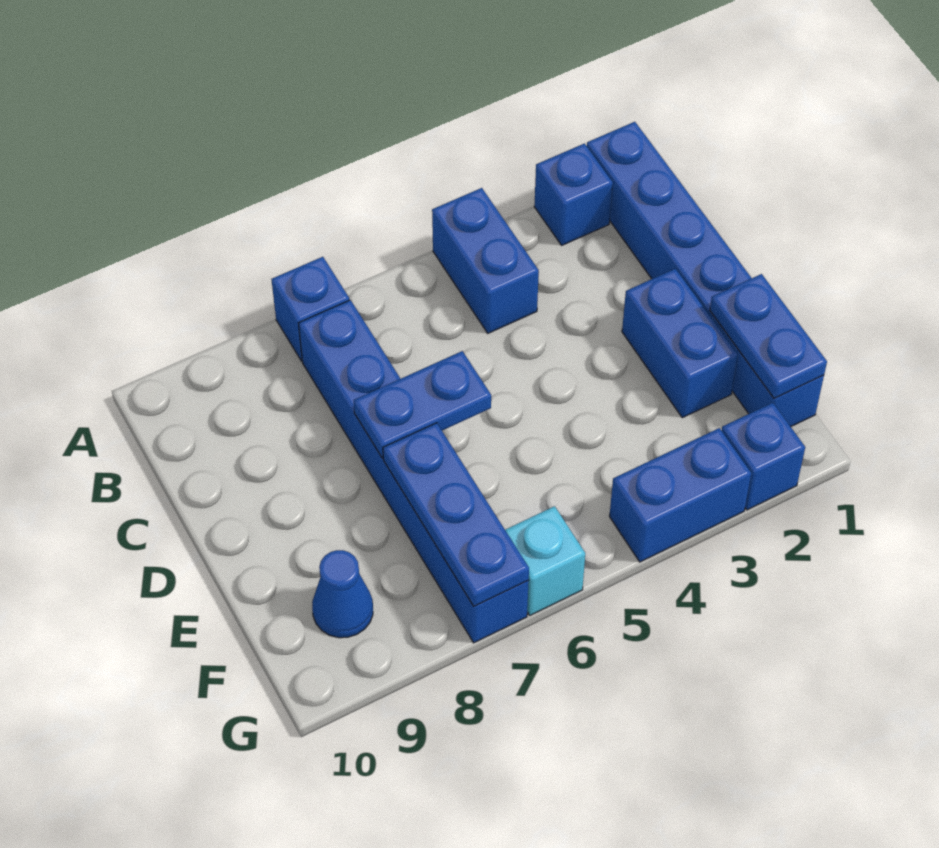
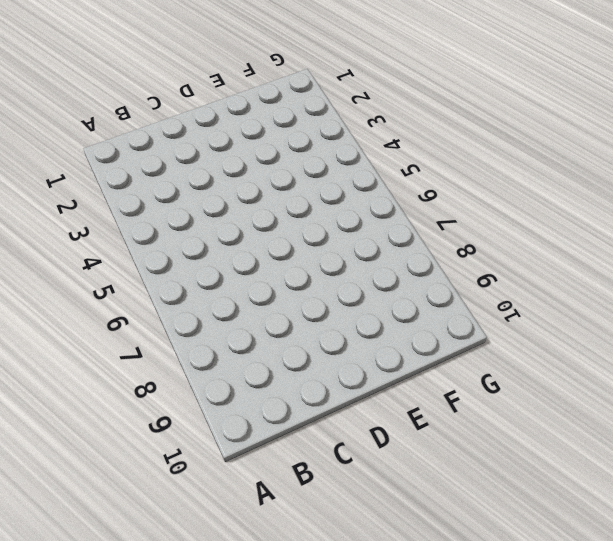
none -> blue brick A1:F1 level 1
none -> blue brick A2 level 1
none -> blue brick A4:B4 level 1

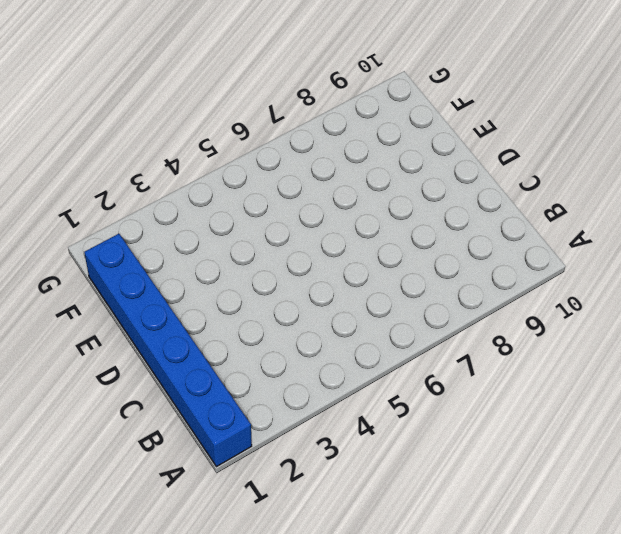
none -> blue brick A2 level 1
none -> blue brick A4:B4 level 1
none -> blue brick A7 level 1

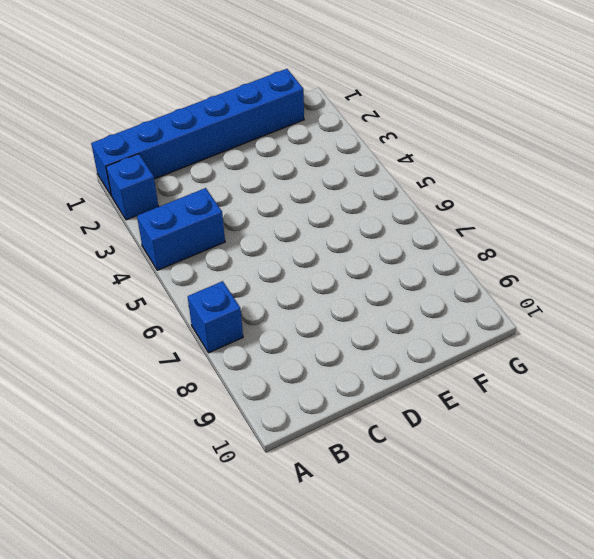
none -> blue brick B7:G7 level 1
none -> blue brick D2:E2 level 1
none -> blue cone F9 level 1

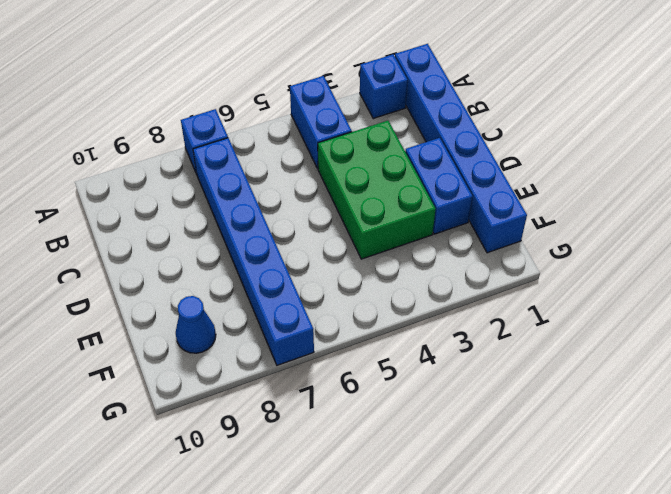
green brick C3:E4 level 1 -> none
none -> blue brick G2 level 1
none -> blue brick G3:G4 level 1
none -> cyan brick G6 level 1

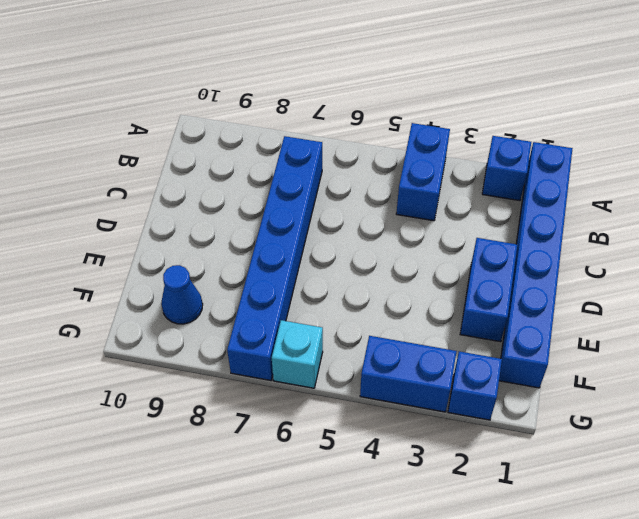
none -> blue brick A7 level 1
none -> blue plate D6:D7 level 2
none -> blue plate E1:F1 level 2

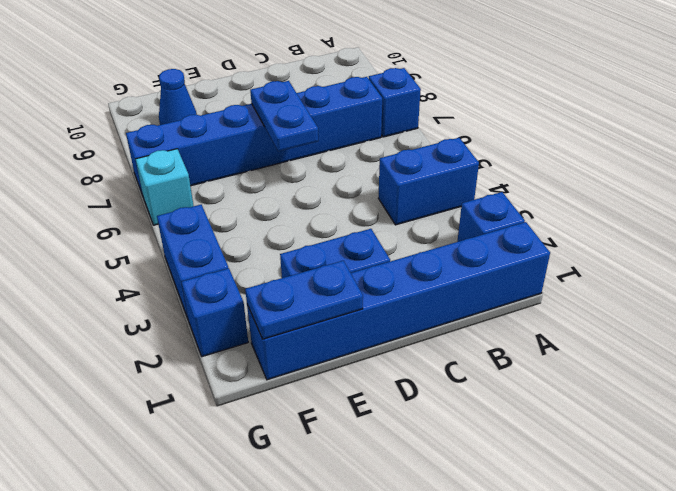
none -> blue plate E7:G7 level 2

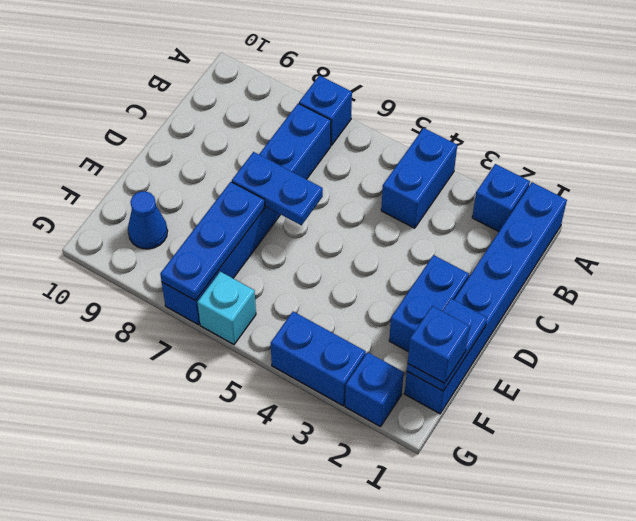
blue brick F1 level 3 -> none

